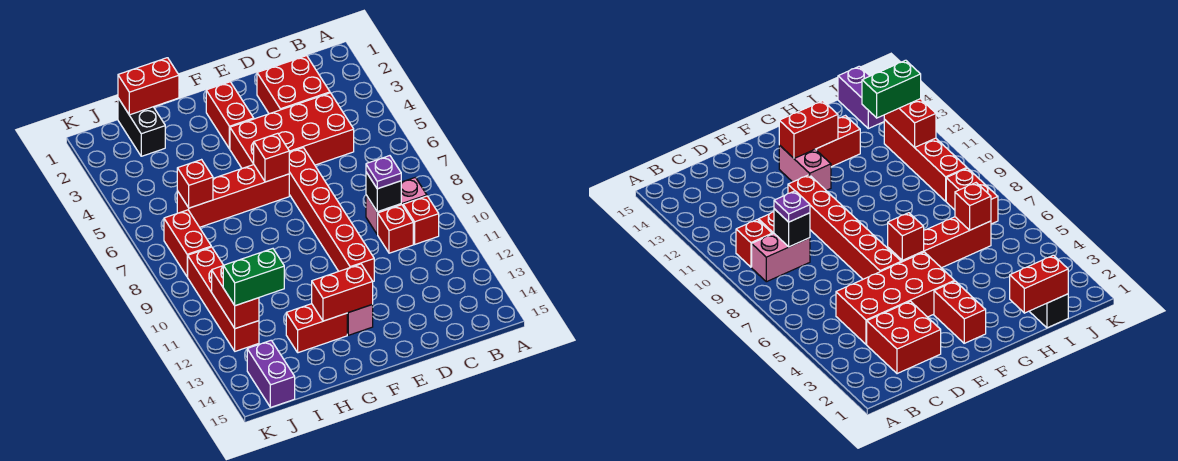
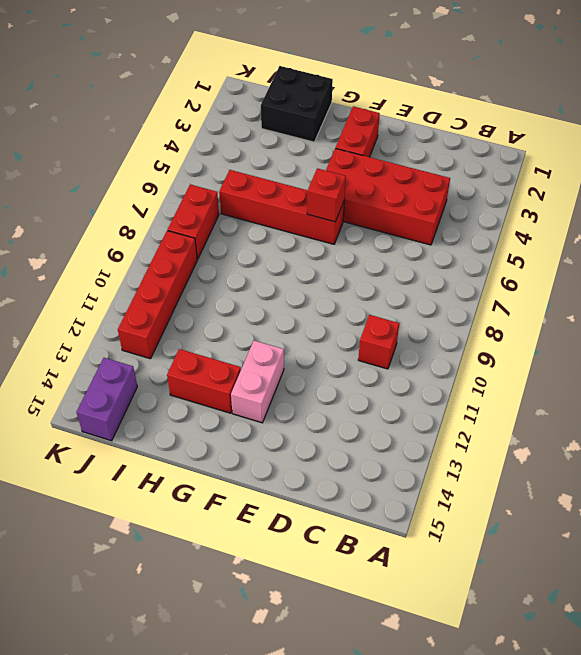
black brick H1:I2 level 1 -> black brick I1:I2 level 1
none -> pink brick B9:C9 level 1
none -> red brick B10 level 1
none -> red brick C2:D3 level 1

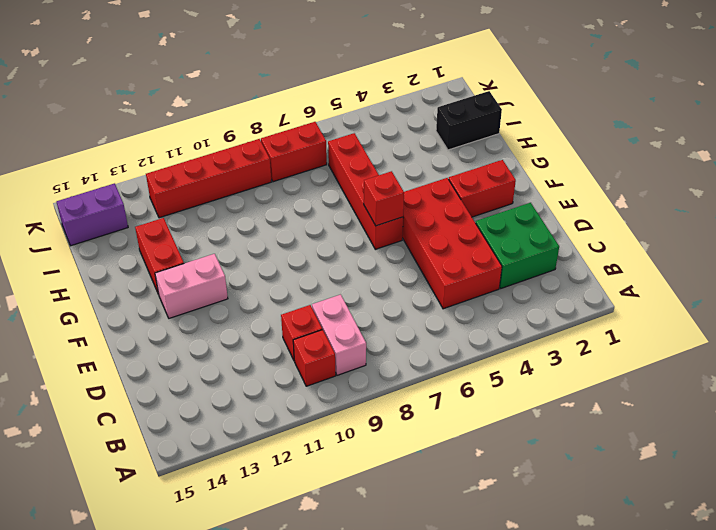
green brick C2:D3 level 1 -> red brick C2:D3 level 1
none -> red brick E6:E11 level 1
none -> black brick C9 level 2
none -> red brick F13:G13 level 2

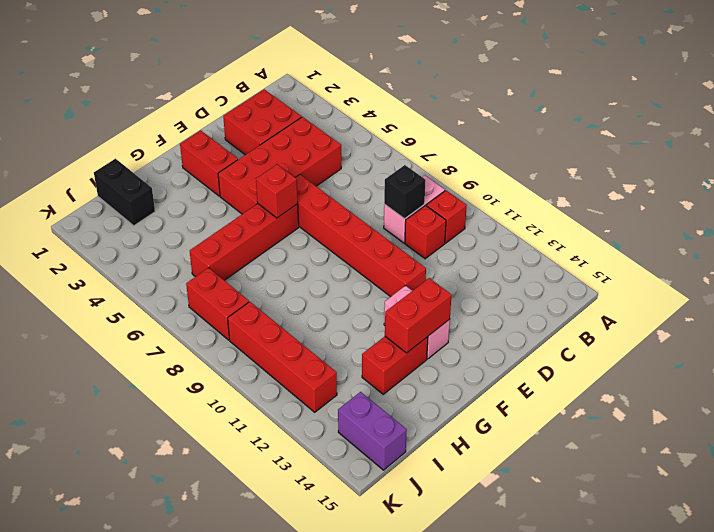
none -> red brick H1:I1 level 2
none -> red brick I6 level 2
none -> red brick J11:J12 level 2

